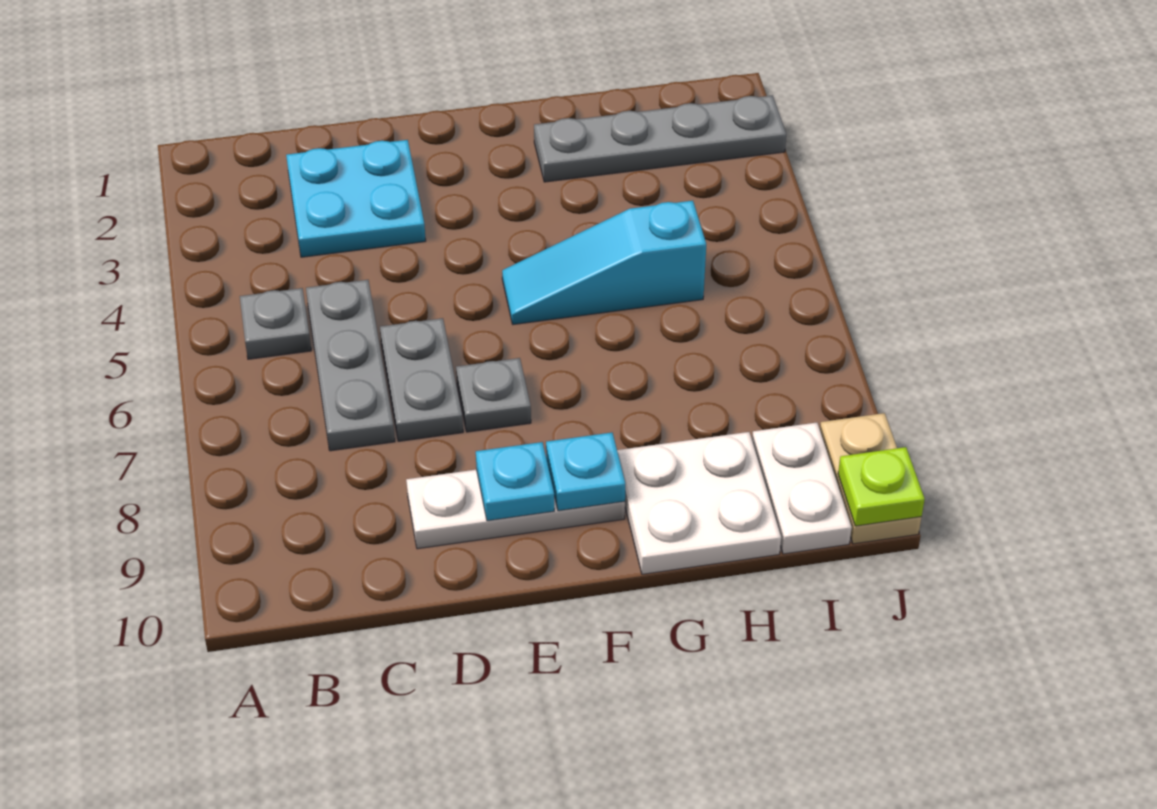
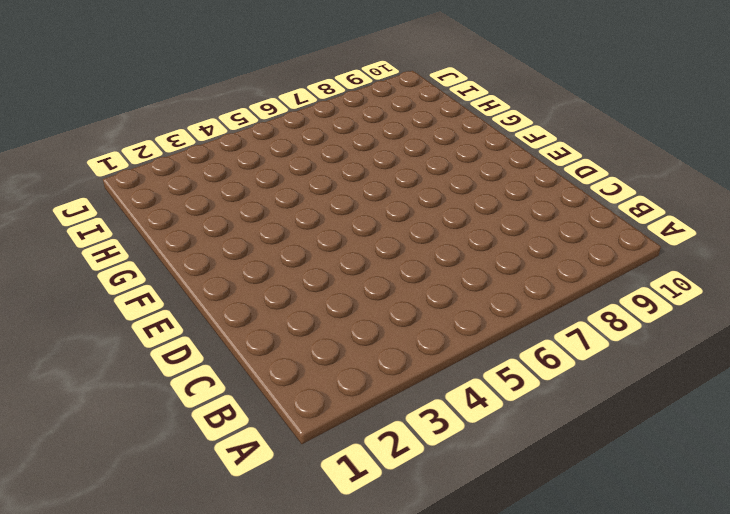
none -> grey plate B5 level 1
none -> cyan plate C2:D3 level 1
none -> grey plate C5:C7 level 1

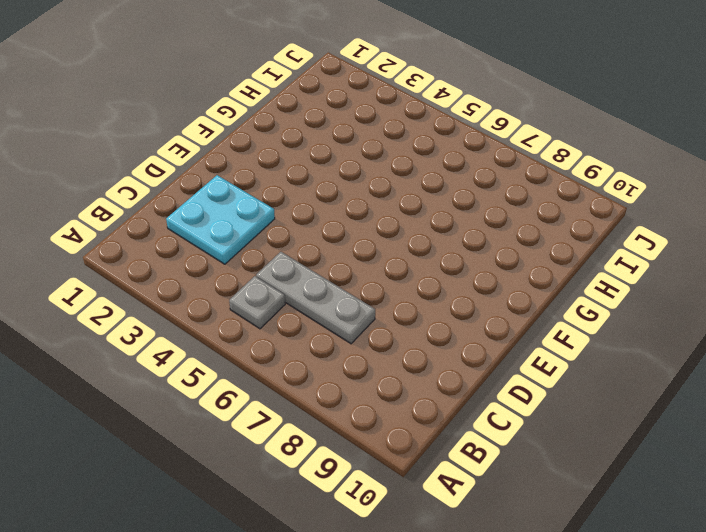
none -> grey plate D6:D7 level 1
none -> white plate D9:F9 level 1
none -> grey plate E7 level 1

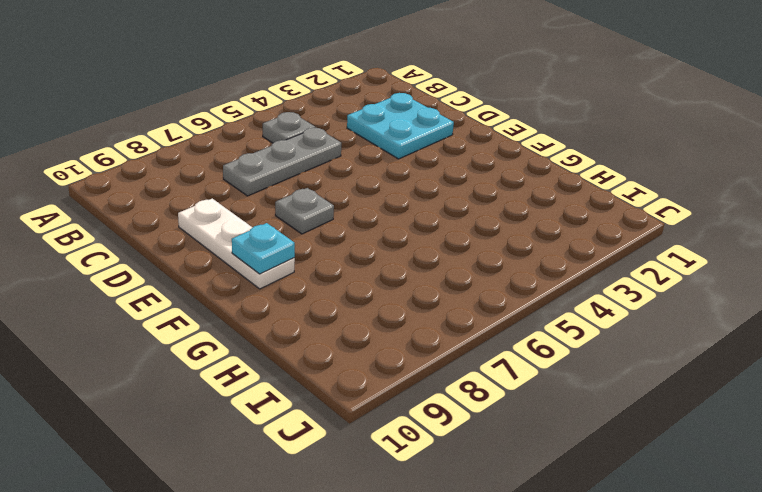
none -> grey plate D6:D7 level 1
none -> cyan slope F5:H5 level 1 top H
none -> grey plate G2:J2 level 1

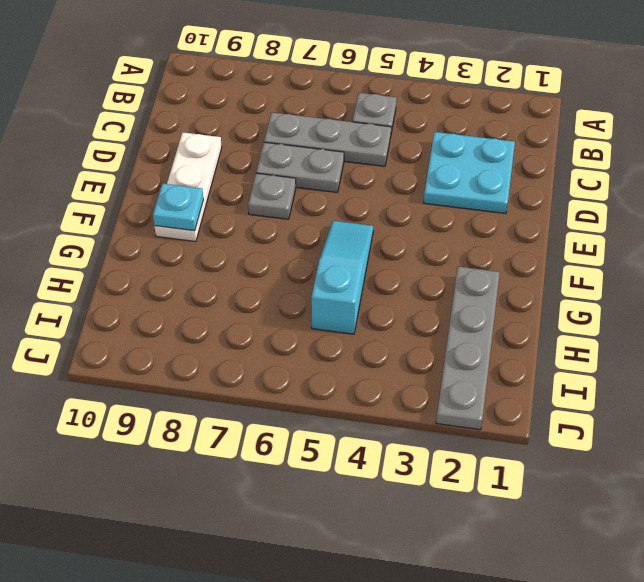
none -> white plate G9:H10 level 1
none -> white plate I9:I10 level 1
none -> tan plate J9:J10 level 1

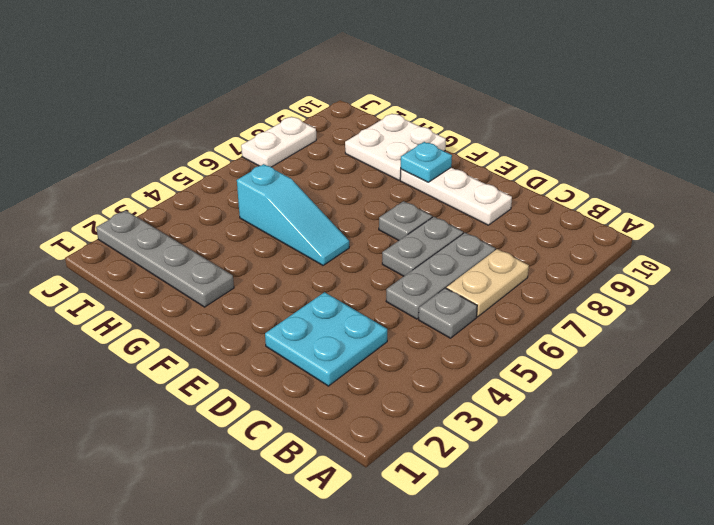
tan plate B6:B7 level 1 -> tan plate J9:J10 level 1
white plate J7:J8 level 1 -> white plate I9:I10 level 1
none -> cyan plate E9 level 2
none -> lime plate J10 level 2

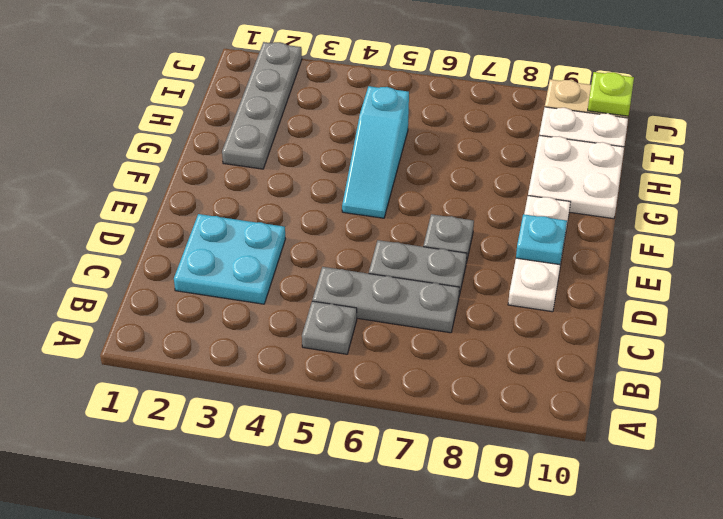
none -> cyan plate F9 level 2

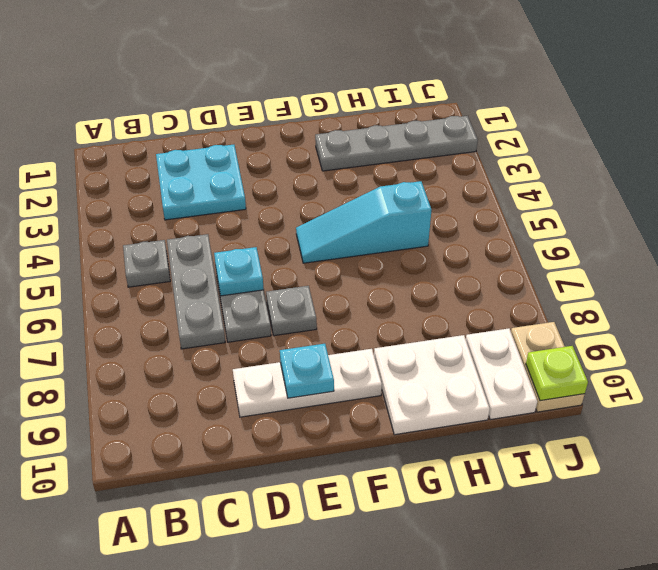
cyan plate D6 level 2 -> cyan plate F9 level 2

